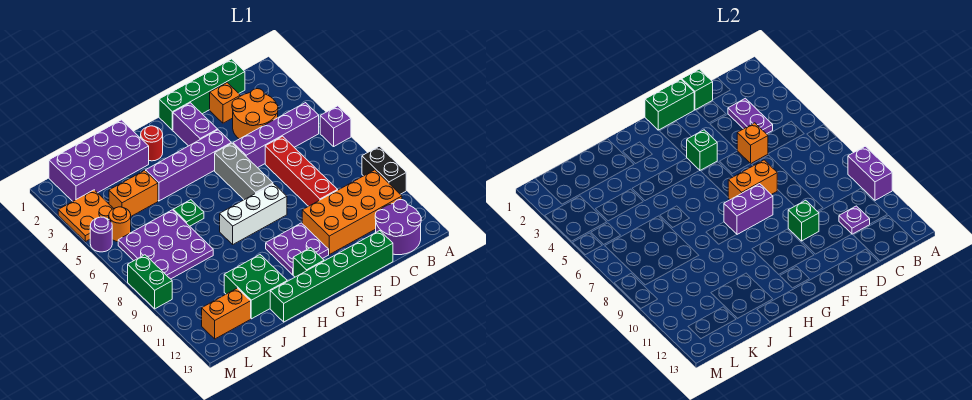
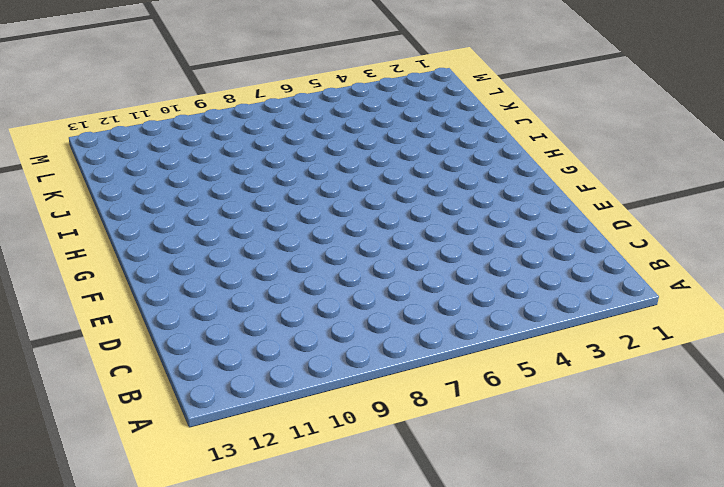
none -> purple brick A6 level 1
none -> black brick A9:A10 level 1
none -> purple brick B5:E5 level 1
none -> orange brick B10:E11 level 1

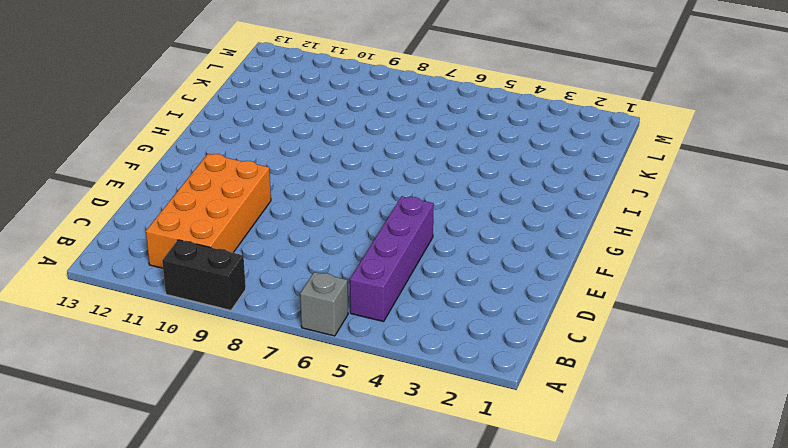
grey brick A6 level 1 -> purple brick A6 level 1
none -> purple round brick B12:C13 level 1
none -> green brick C1:F1 level 1
none -> orange round brick C3:D4 level 1
none -> orange brick D2 level 1

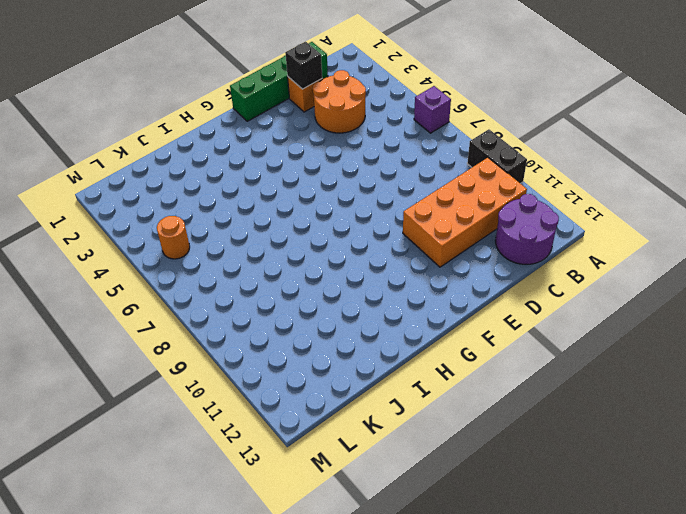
black brick D2 level 2 -> none
none -> purple brick B5:E5 level 1
none -> red brick D6:D9 level 1
none -> green brick D13:I13 level 1
none -> purple brick F2:F3 level 1

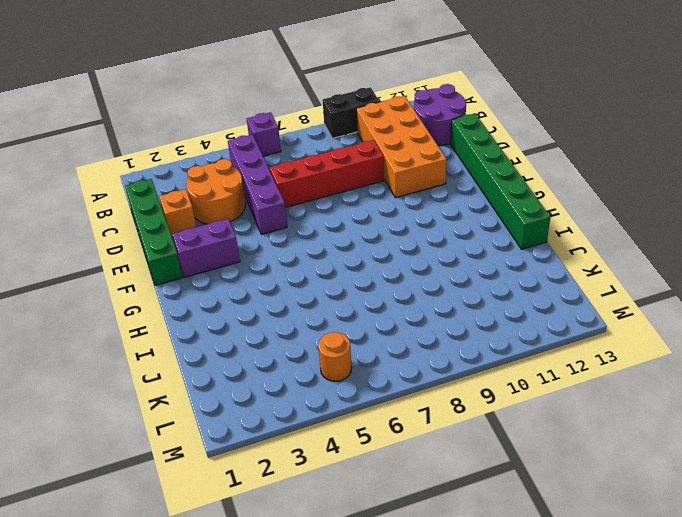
none -> purple brick F4:I4 level 1
none -> grey brick F5:F7 level 1
none -> white brick F8:H8 level 1
none -> purple plate F10:G11 level 1

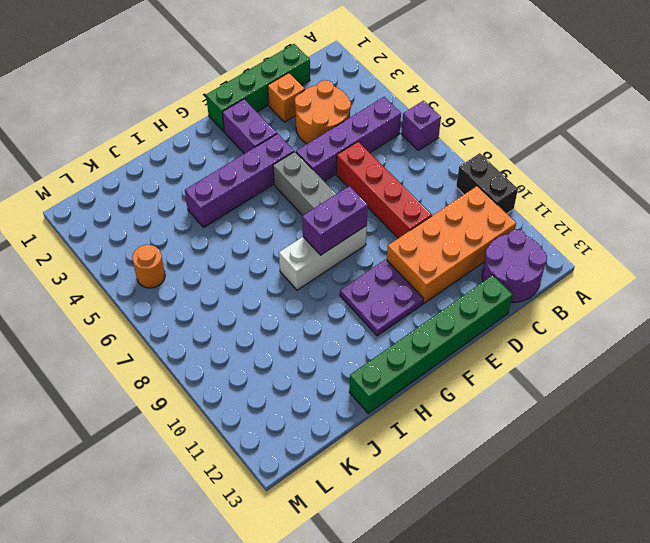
none -> green brick G12 level 1
none -> red round brick H2 level 1
none -> purple brick I1:L2 level 1
none -> green plate I6 level 1

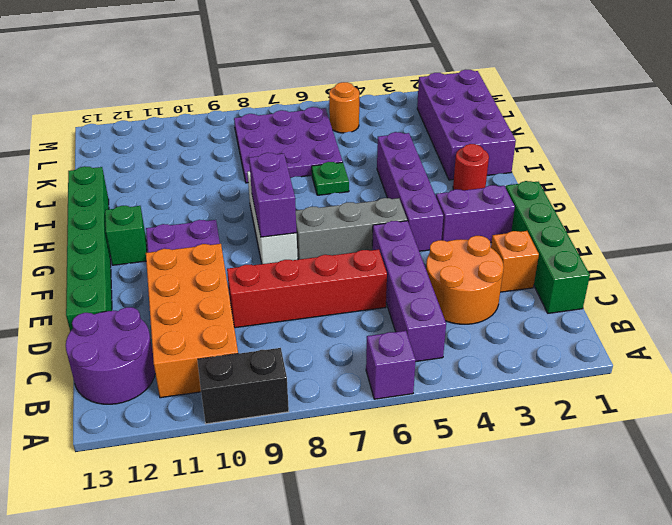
none -> green brick I11:J12 level 1
none -> orange brick J4:K4 level 1
none -> orange brick K12:L12 level 1
none -> orange plate L3:M4 level 1

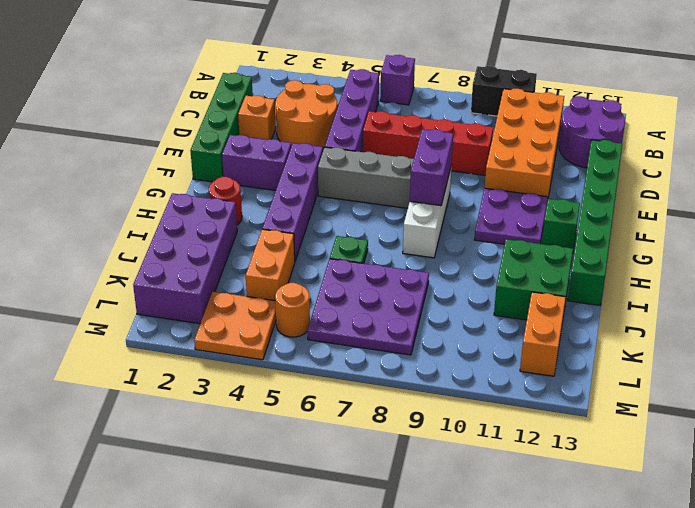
none -> purple round brick M5 level 1
none -> green brick M8:M9 level 1
none -> purple brick A9:A10 level 2
none -> purple plate C3:C4 level 2

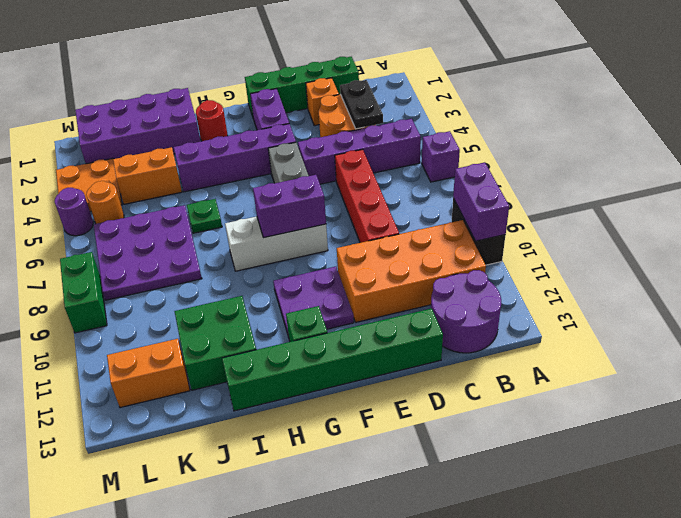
black plate C3:C4 level 2 -> purple plate C3:C4 level 2
none -> purple plate C11 level 2
none -> green brick D1 level 2
none -> orange brick D5 level 2
none -> green brick E1:F1 level 2

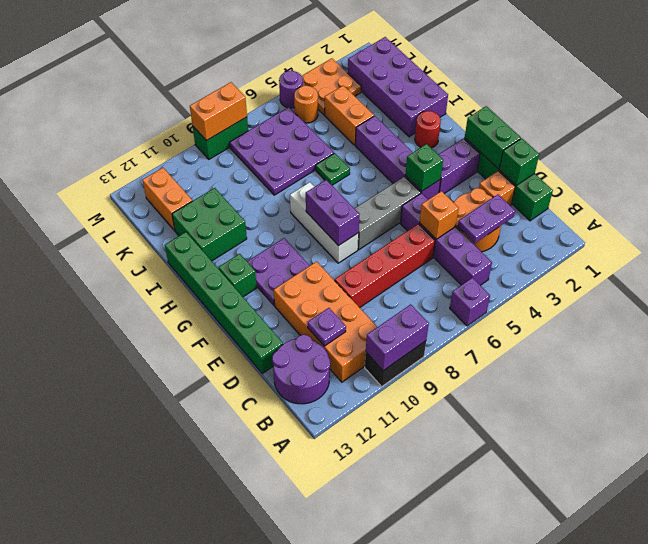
orange brick M8:M9 level 2 -> orange brick E7:F7 level 2
none -> green brick E10 level 2

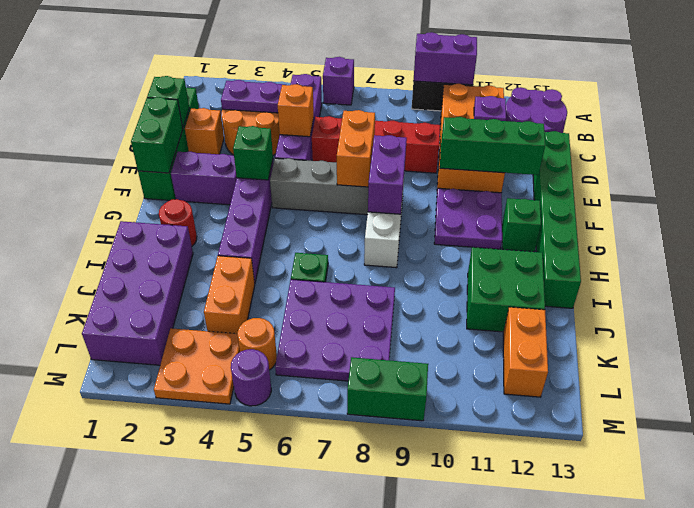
green brick E10:E12 level 2 -> green brick E10 level 2

